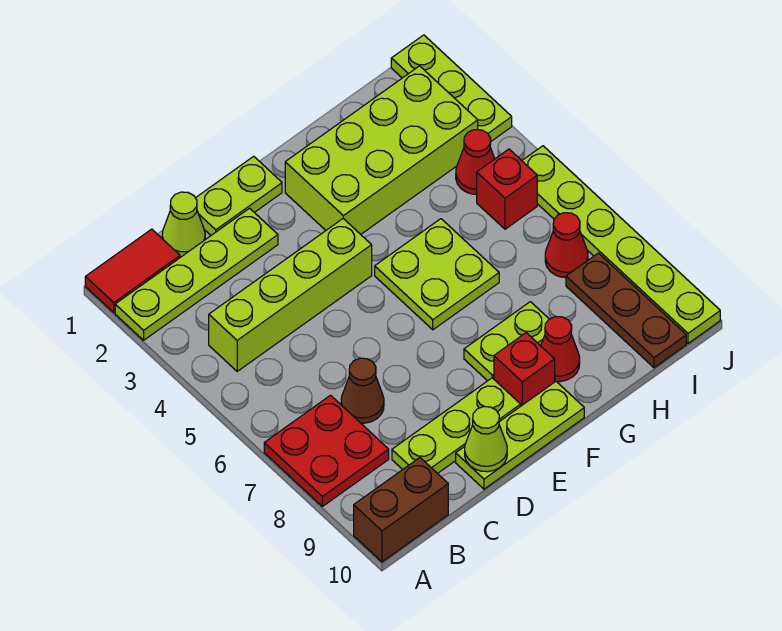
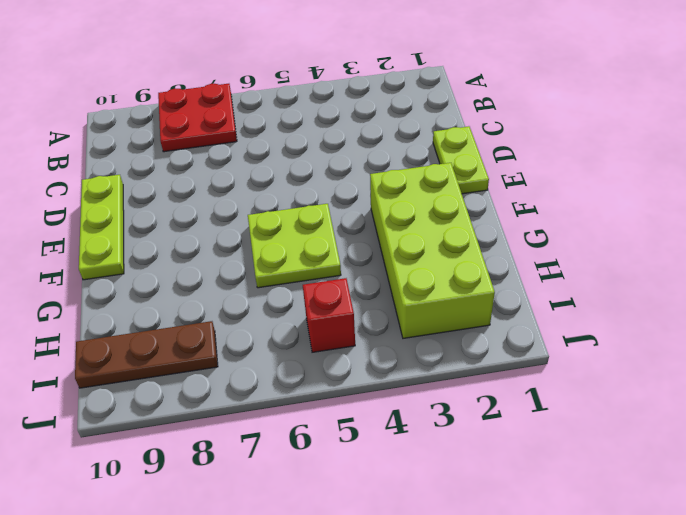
none -> red tile A1:B1 level 1
none -> lime plate A2:D2 level 1
none -> brown brick A10:B10 level 1

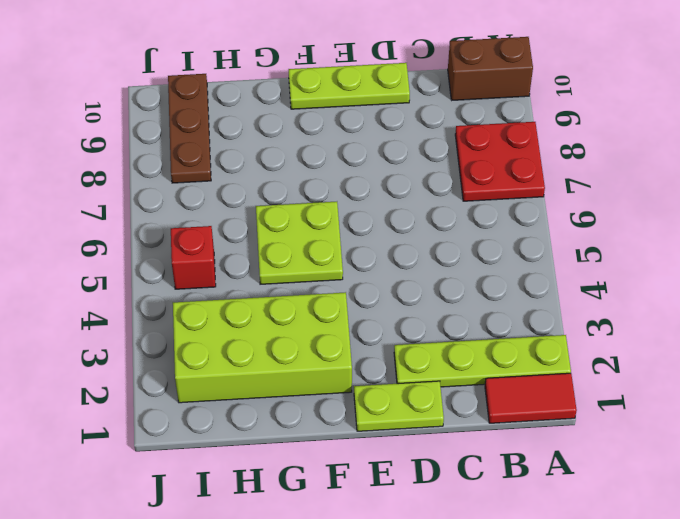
none -> lime brick B4:E4 level 1
none -> lime cone C1 level 1
none -> brown cone C7 level 1

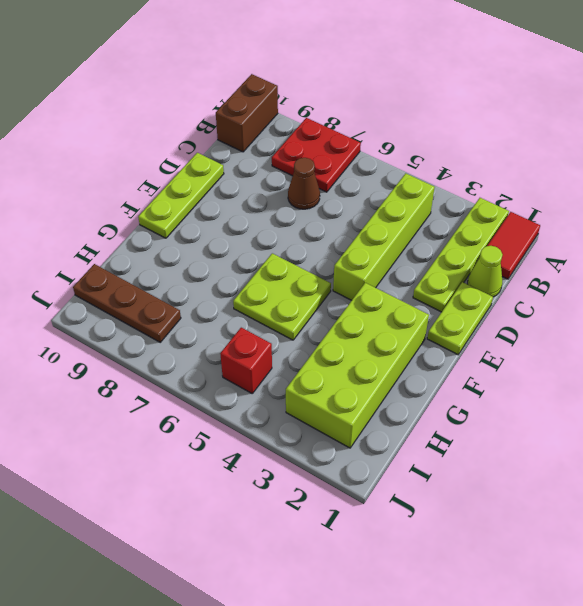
none -> lime plate C9:E9 level 1
none -> lime plate F8:G8 level 1
none -> red brick F9 level 1

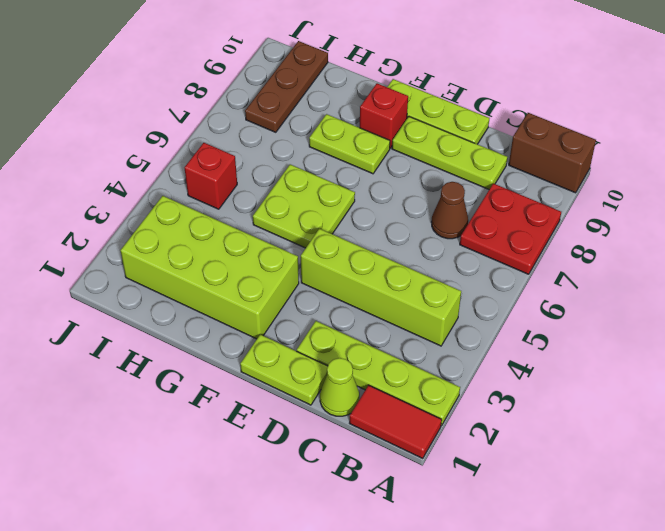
none -> red cone G9 level 1
none -> red cone I4 level 1
none -> red cone I7 level 1

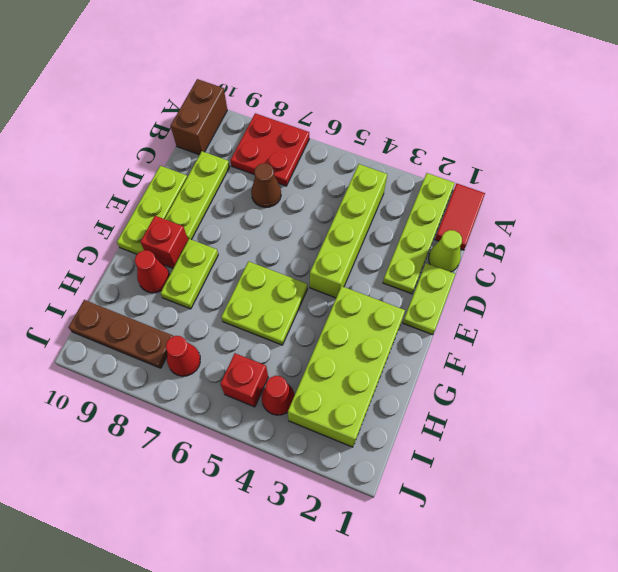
none -> lime plate J1:J3 level 1
none -> lime plate J5:J10 level 1
none -> lime cone D10 level 2

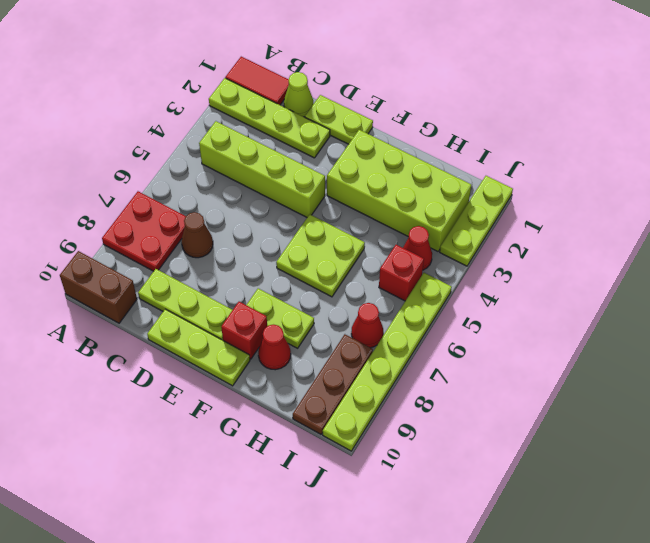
none -> lime cone D10 level 2

